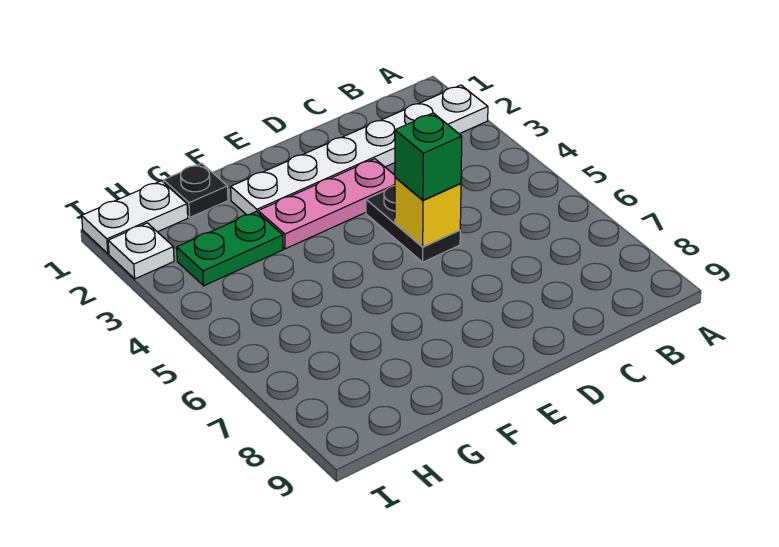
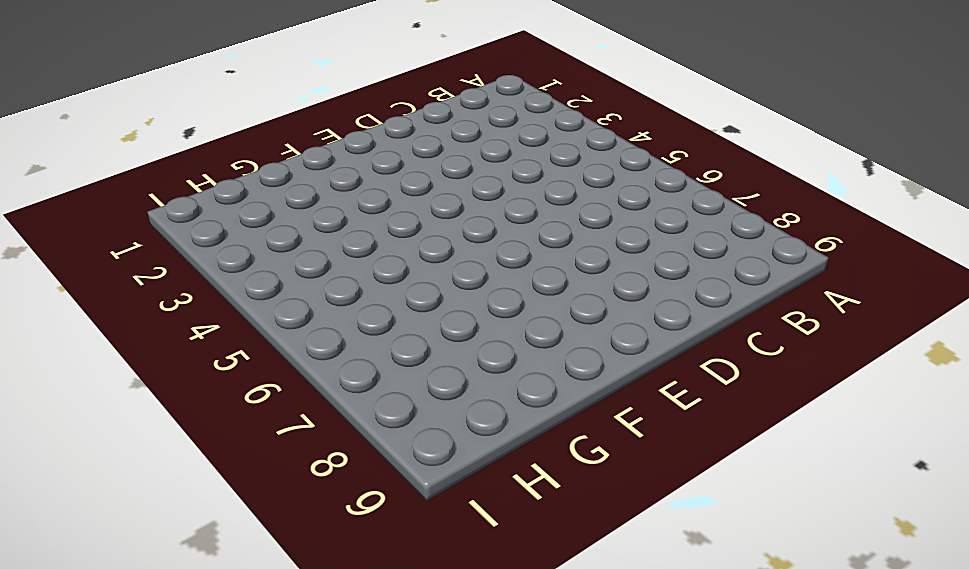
none -> white plate A2:F2 level 1
none -> pink plate D3:F3 level 1

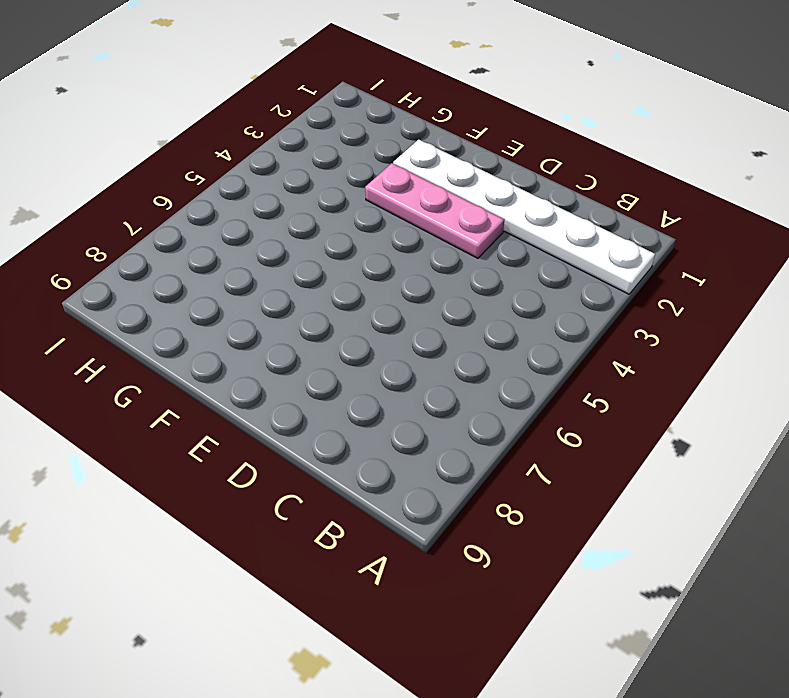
none -> black plate D4:D5 level 1
none -> black plate G1 level 1

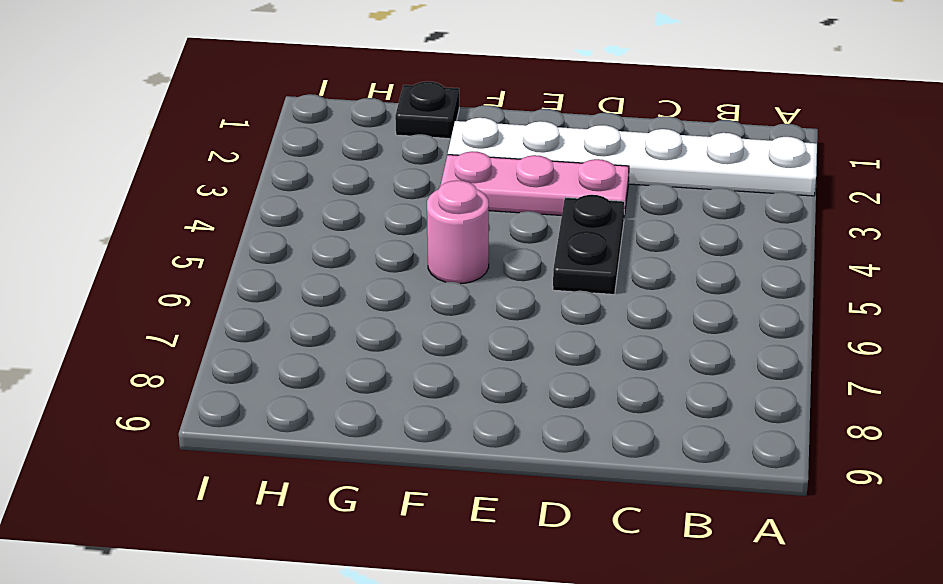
pink round brick F5 level 1 -> none
none -> green plate G3:H3 level 1
none -> white plate H1:I1 level 1

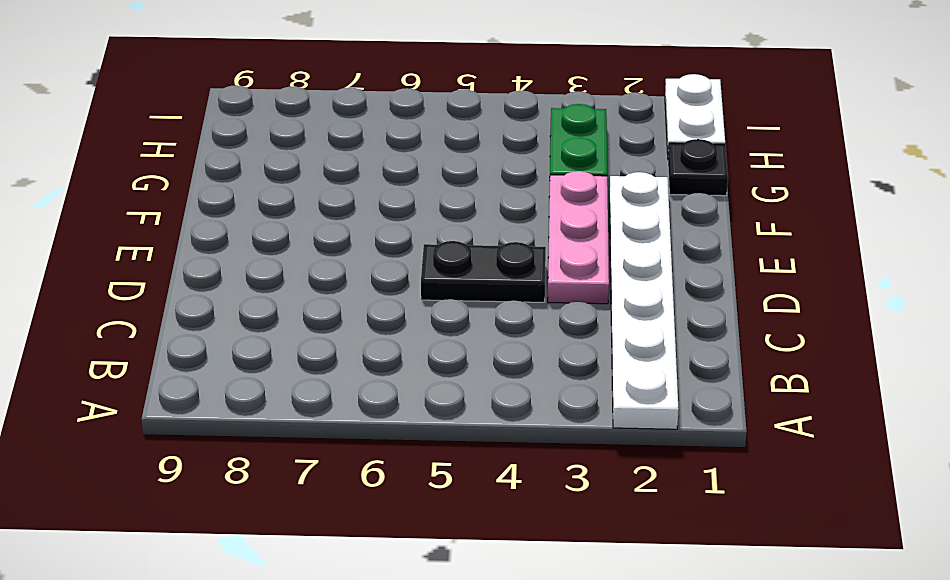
none -> white plate I2 level 1
none -> yellow brick D5 level 2

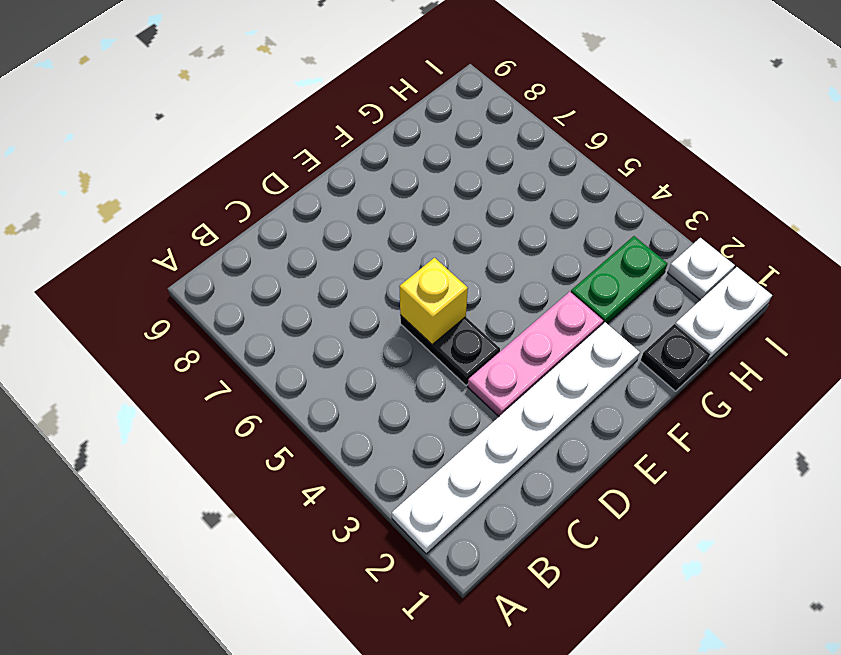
none -> green brick D5 level 3

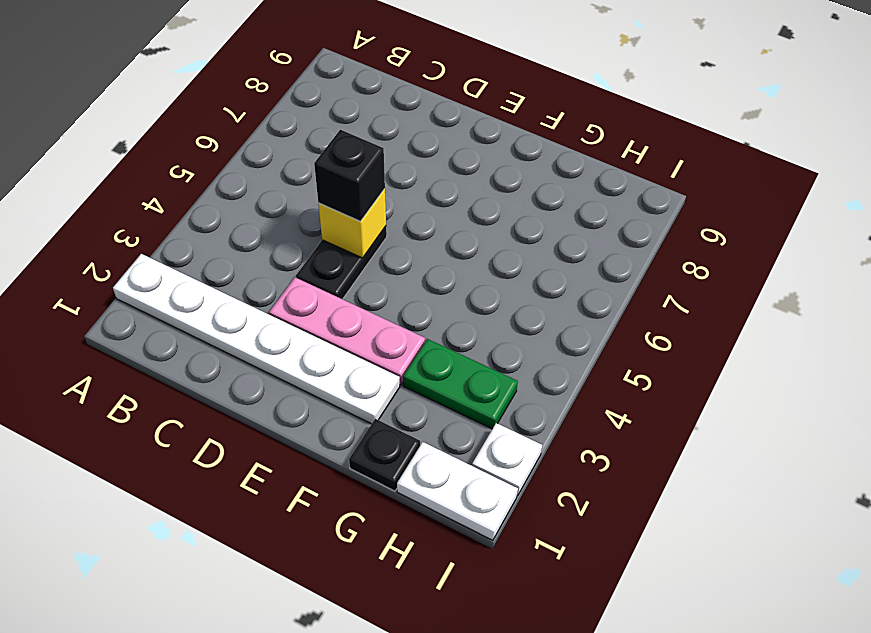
black brick D5 level 3 -> green brick D5 level 3

